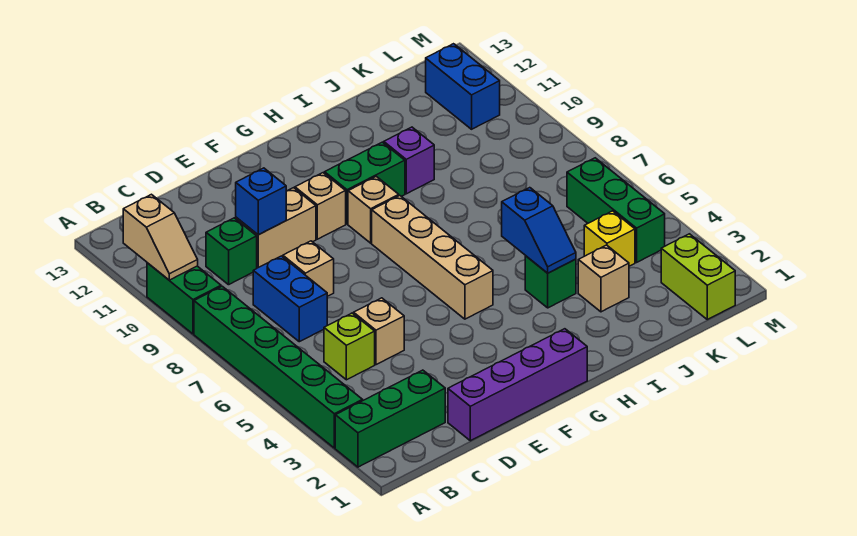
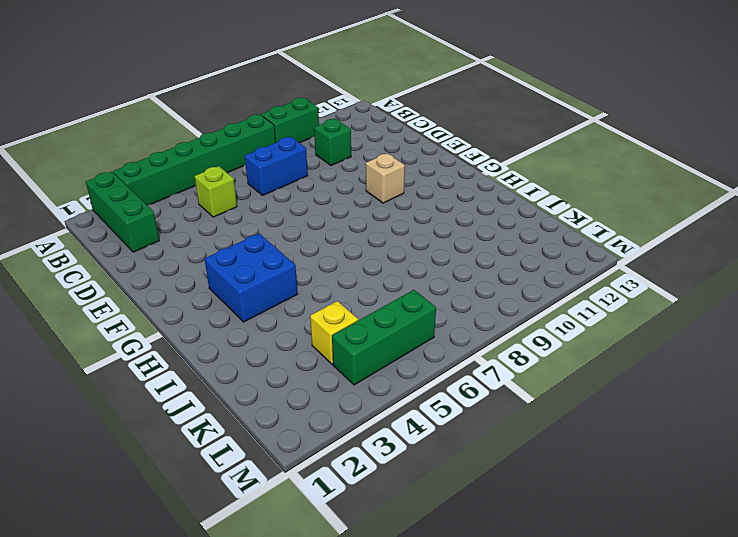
blue brick G3:H4 level 1 -> none
none -> purple brick D1:G1 level 1
none -> tan brick D5 level 1
none -> tan brick D8 level 1

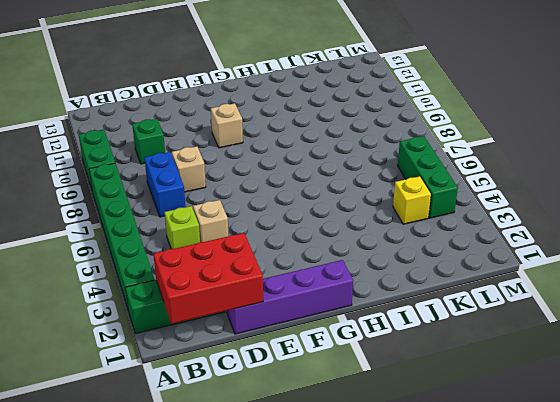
red brick B1:D2 level 2 -> none
none -> tan brick D10:E10 level 1
none -> tan brick G5:G8 level 1
none -> tan brick G9 level 1

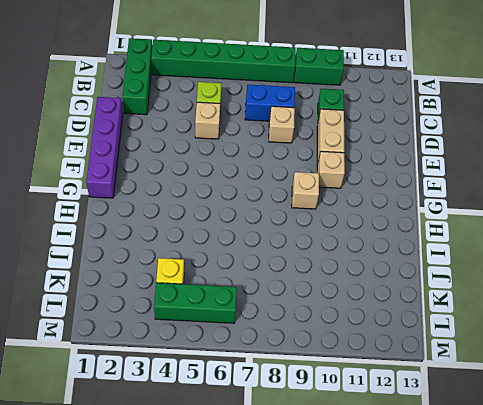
none -> tan brick G5:G8 level 1
none -> green brick G10:H10 level 1
none -> green brick I4 level 1

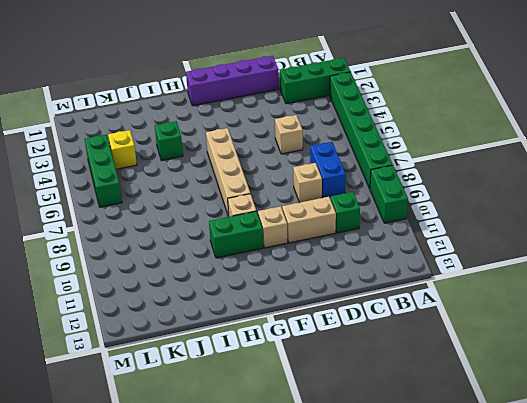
none -> lime brick C5 level 1
none -> purple brick I10 level 1
none -> tan brick J3 level 1

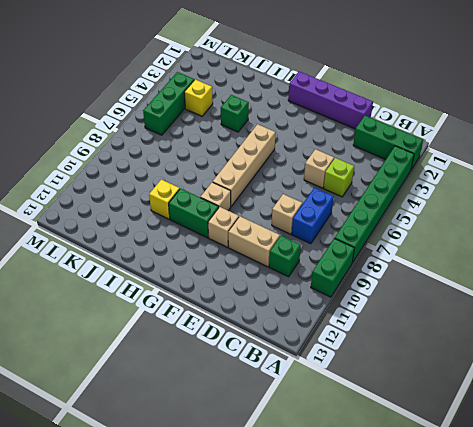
yellow brick I10 level 1 -> purple brick I10 level 1
none -> tan brick J3 level 1
none -> lime brick L1:L2 level 1
none -> blue brick L11:L12 level 1

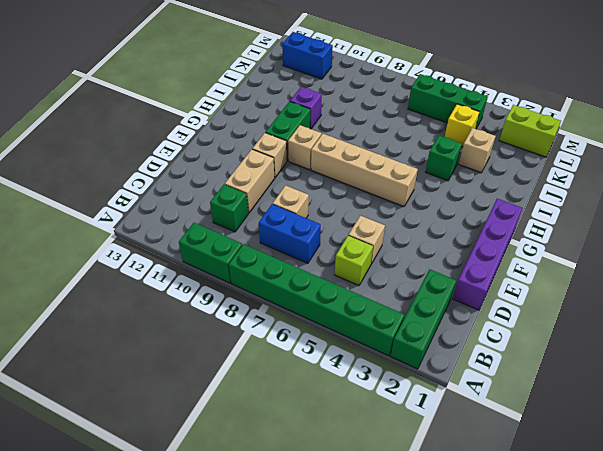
none -> tan slope A10:A11 level 2 top 11
none -> blue brick D10 level 2
none -> blue slope I4:I5 level 2 top 5

